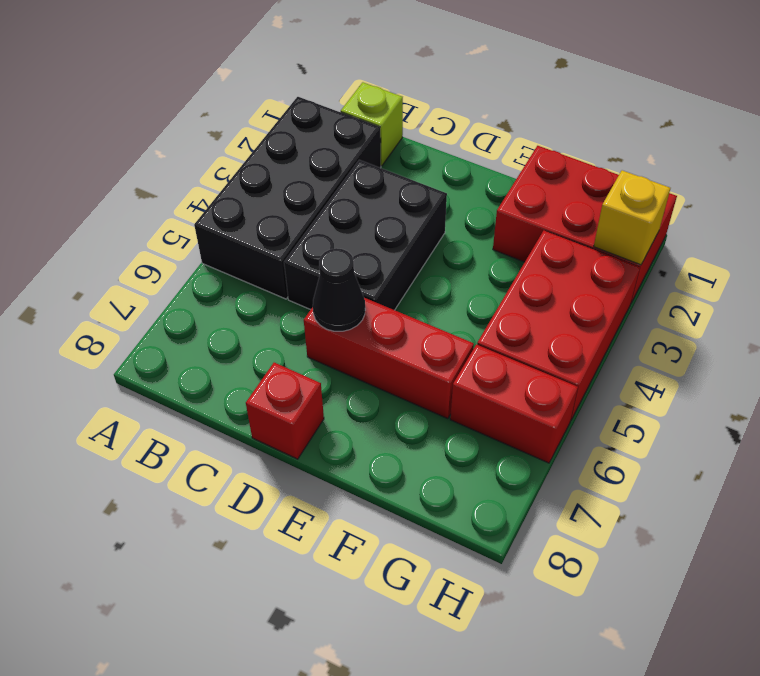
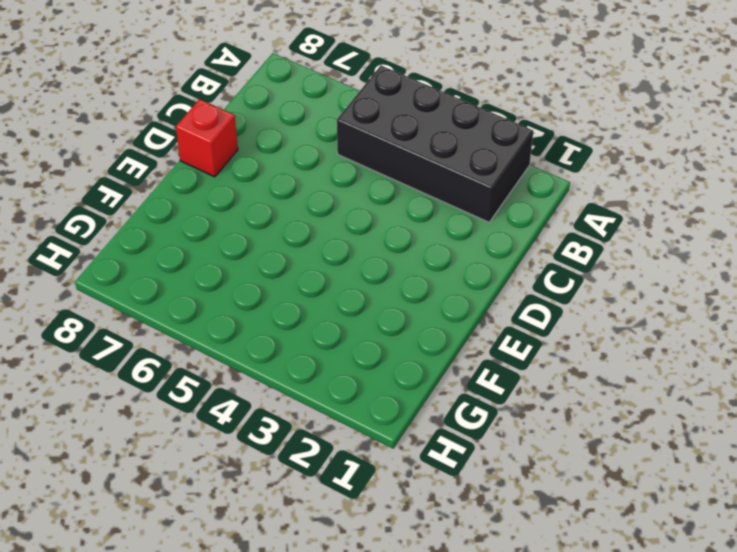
none -> lime brick B1 level 1
none -> black brick C3:D5 level 1

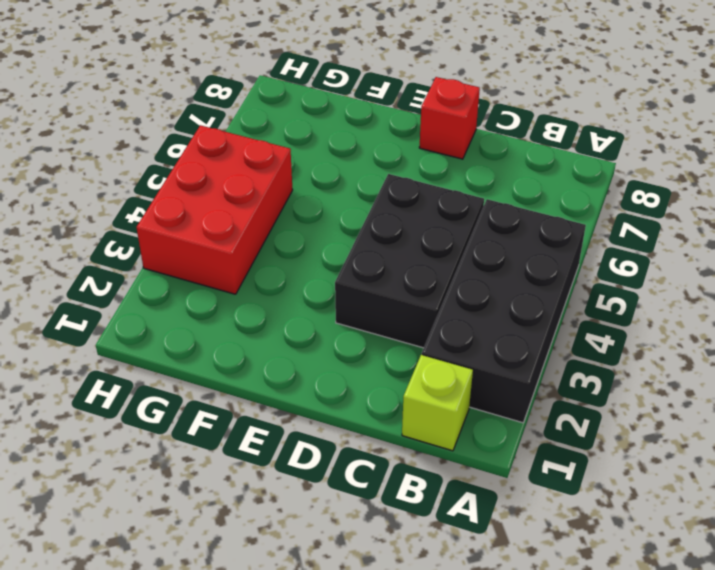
none -> red brick D6:F6 level 1
none -> red brick F1:H2 level 1

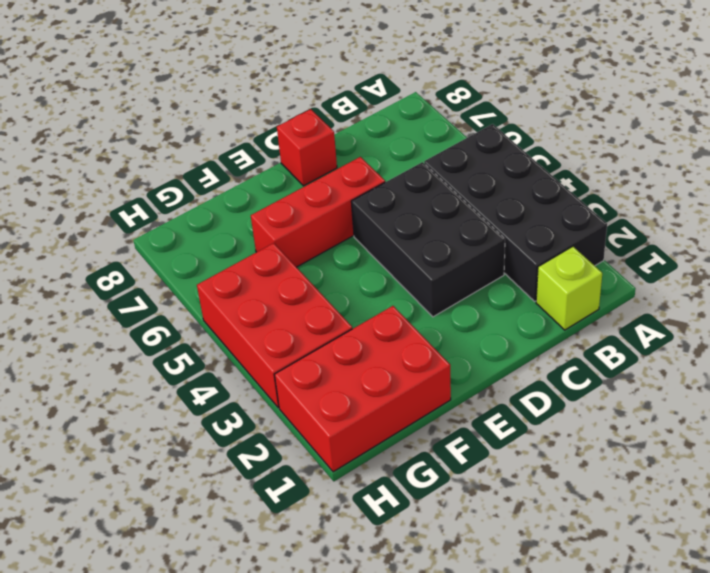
none -> red brick G6:H6 level 1
none -> black cone D6 level 2

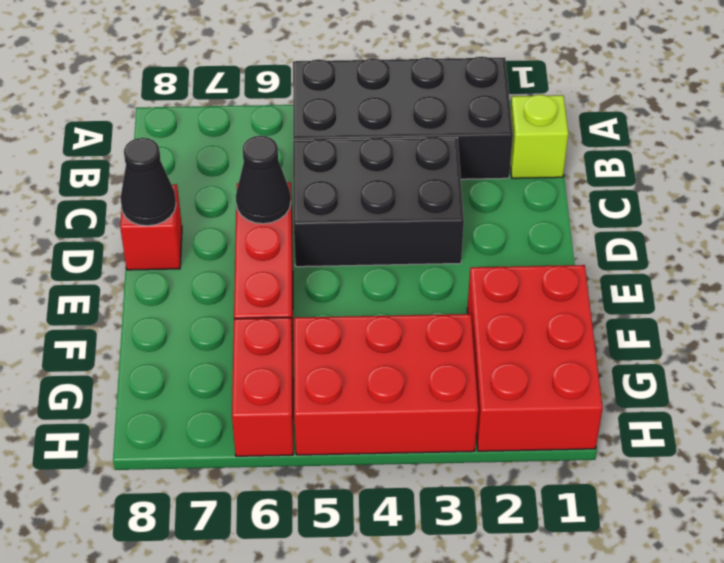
black cone D8 level 2 -> none
none -> yellow brick H2 level 2

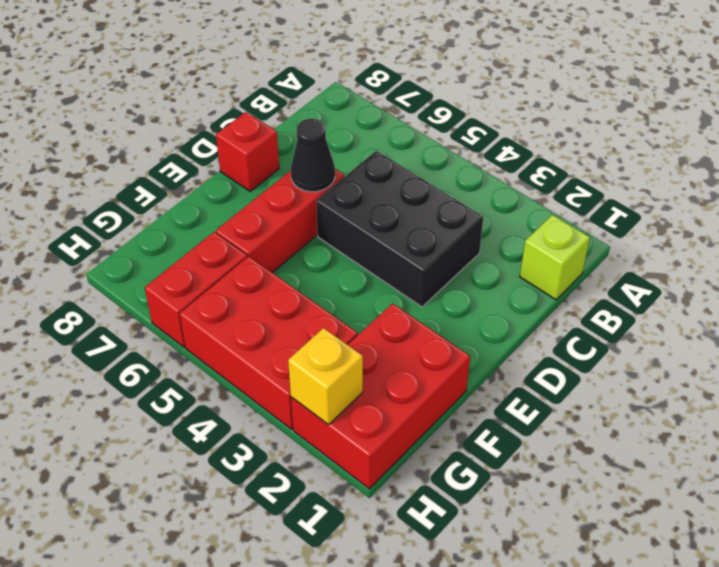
none -> black brick A2:B5 level 1

